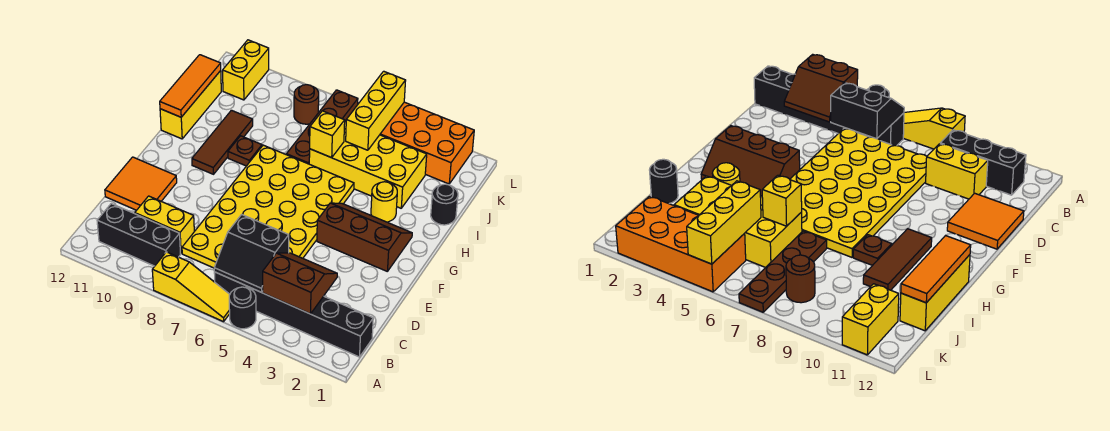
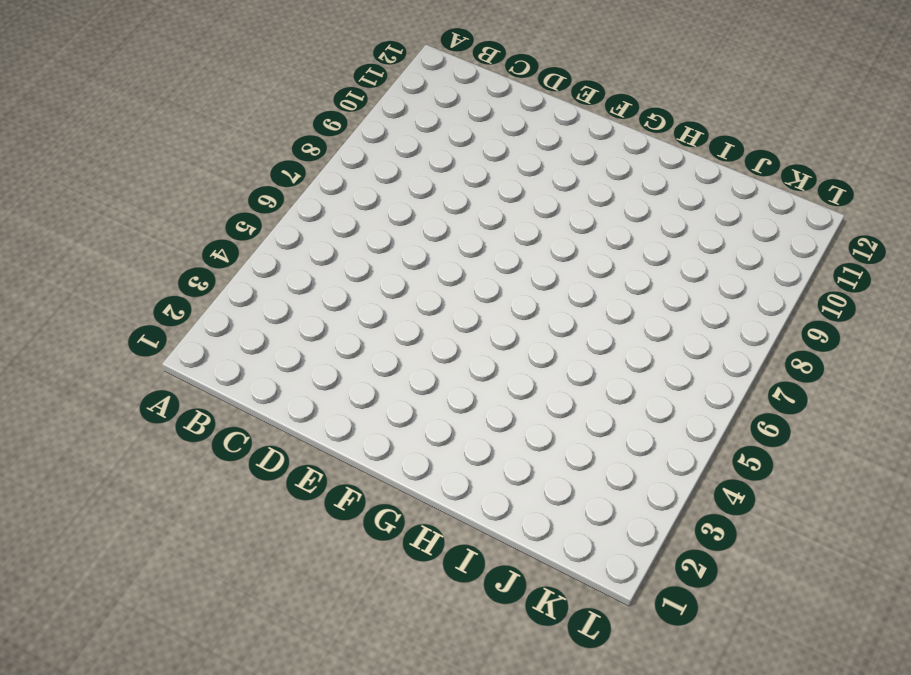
none -> black round brick A5 level 1
none -> yellow slope A6:A8 level 1 top 8
none -> black brick B1:B6 level 1

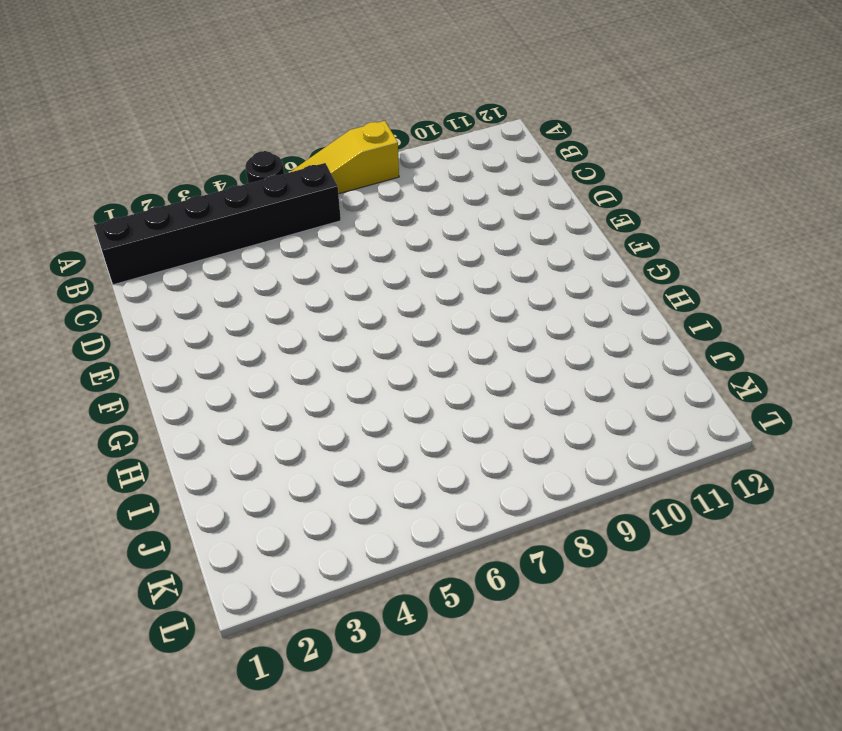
none -> black brick B9:B11 level 1
none -> yellow plate C5:H8 level 1
none -> yellow brick C9:C10 level 1

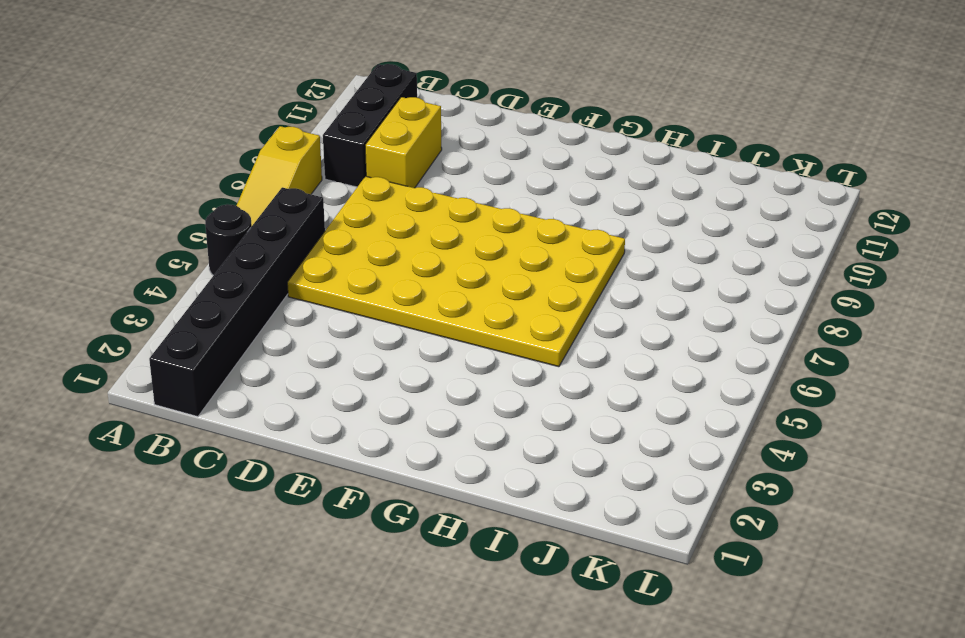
none -> orange tile D11:E12 level 1
none -> brown slope F2:G4 level 1 top F
none -> brown tile G10:I10 level 1

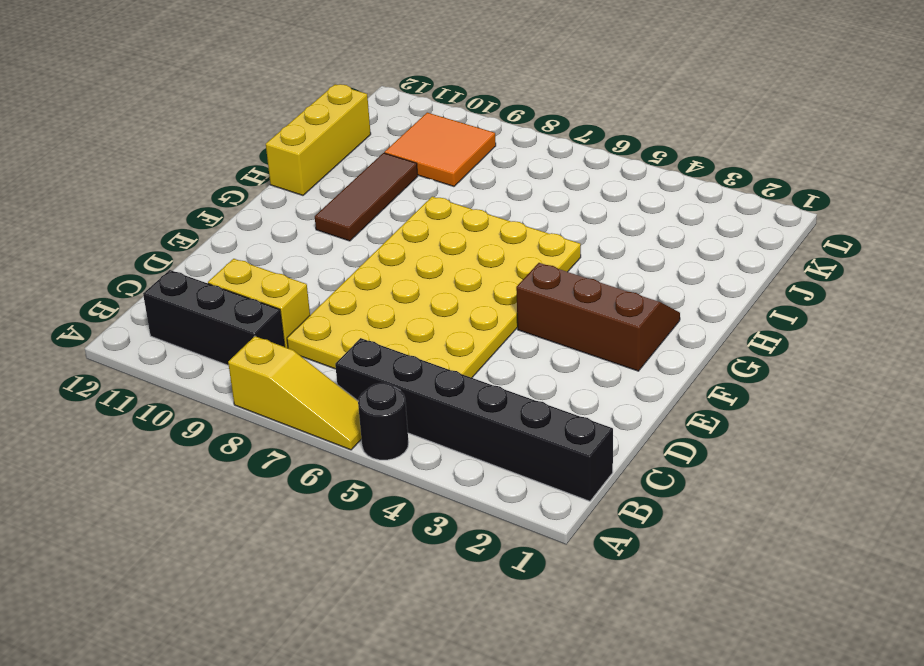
orange tile J9:K10 level 1 -> orange tile D11:E12 level 1
none -> yellow round brick H3 level 1
none -> brown plate H9 level 1
none -> black round brick I1 level 1

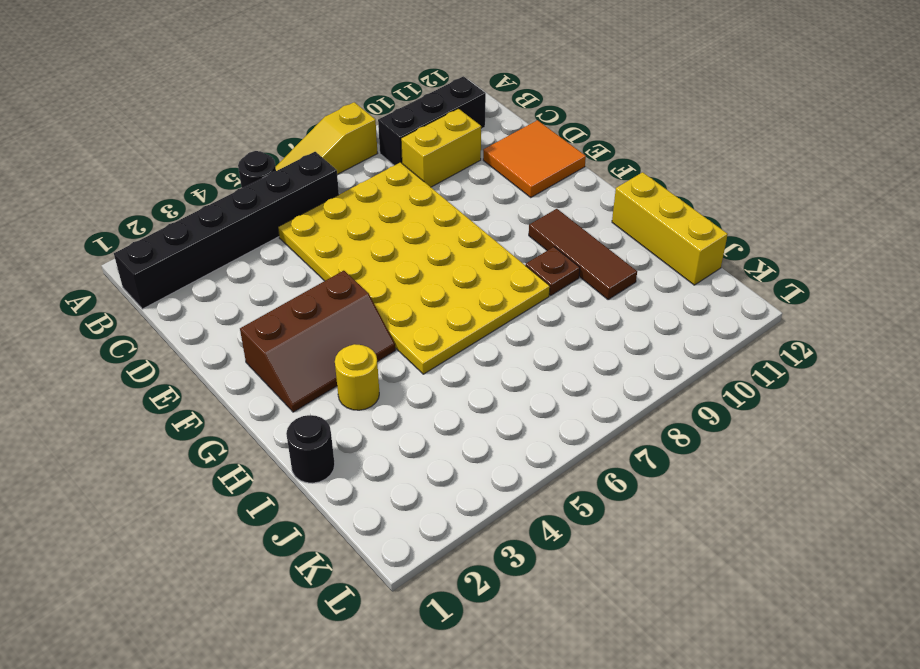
none -> yellow brick I3:J6 level 1
none -> brown plate I7:L7 level 1
none -> orange brick K2:L5 level 1

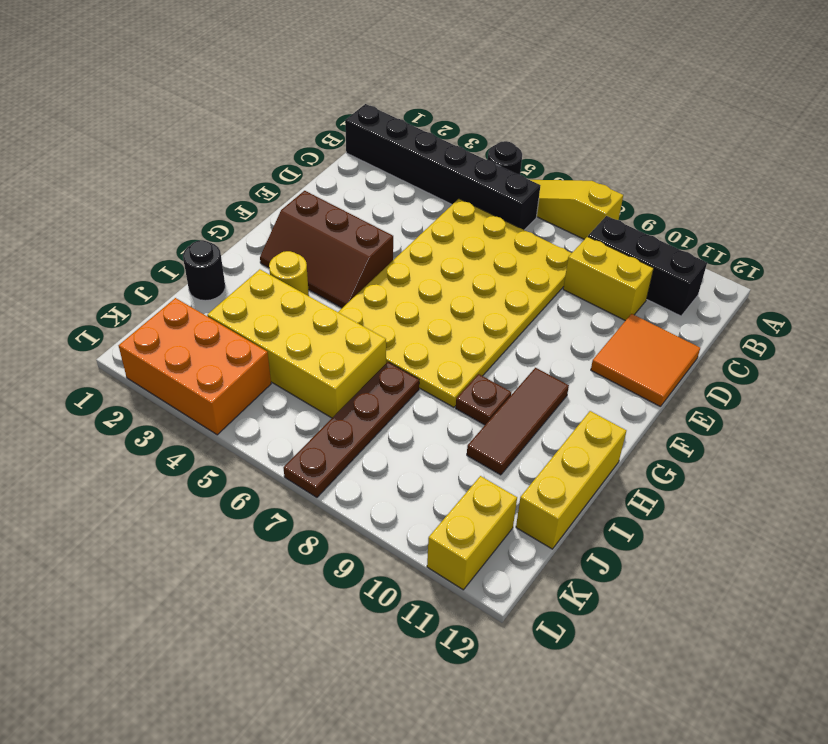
orange brick K2:L4 level 1 -> orange brick K2:L5 level 1
none -> brown round brick K8 level 1
none -> brown slope B3:C4 level 2 top B
none -> black slope B5:C6 level 2 top C

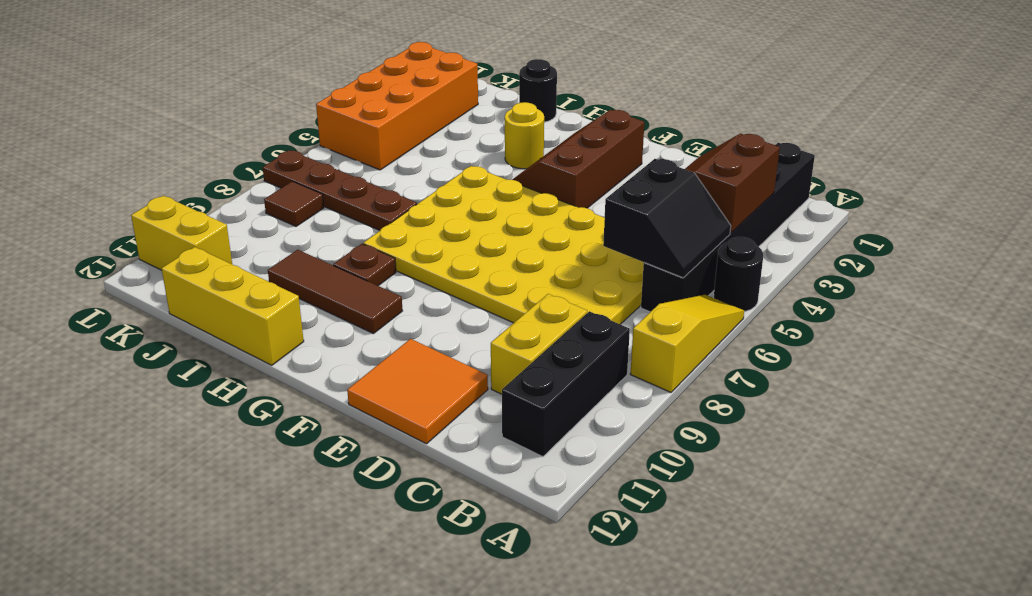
brown tile K8 level 1 -> brown round brick K8 level 1
none -> yellow brick I3:J6 level 1
none -> orange tile H12:J12 level 2
none -> yellow brick I6 level 2

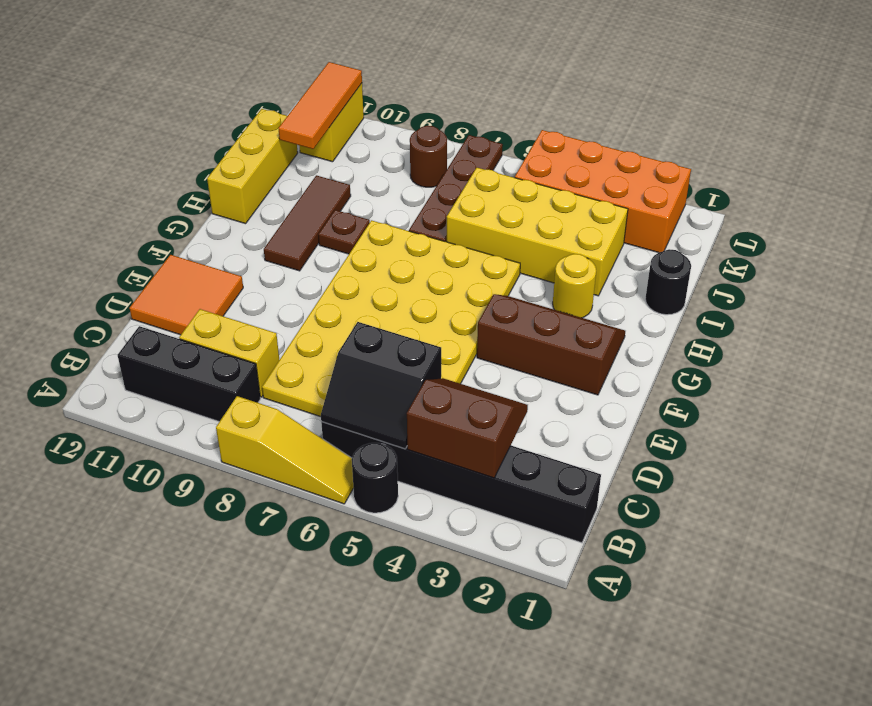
orange tile J11:L11 level 2 -> orange tile H12:J12 level 2
none -> yellow brick I6 level 2
none -> yellow brick J5:L5 level 2

